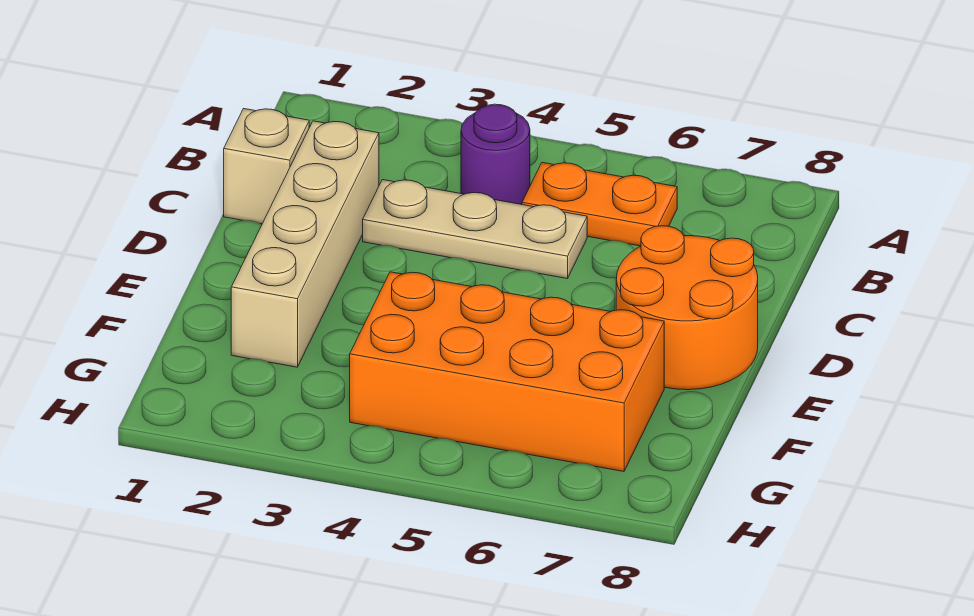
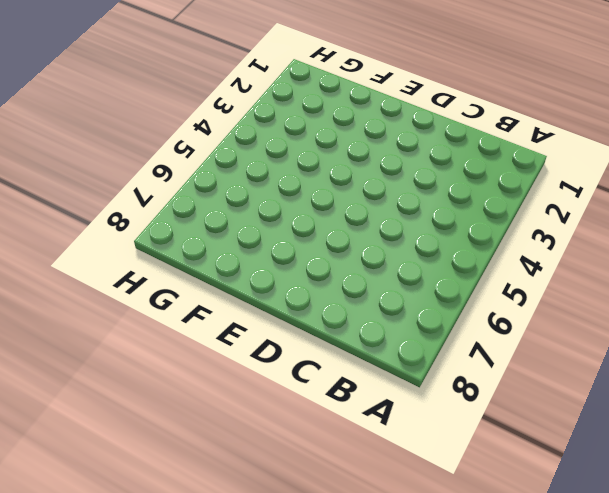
none -> purple round brick B4 level 1
none -> orange plate B5:B6 level 1

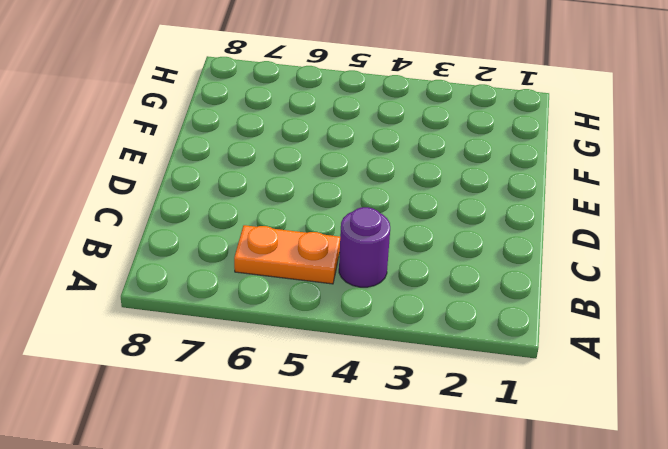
none -> tan brick C1 level 1
none -> tan brick C2:F2 level 1

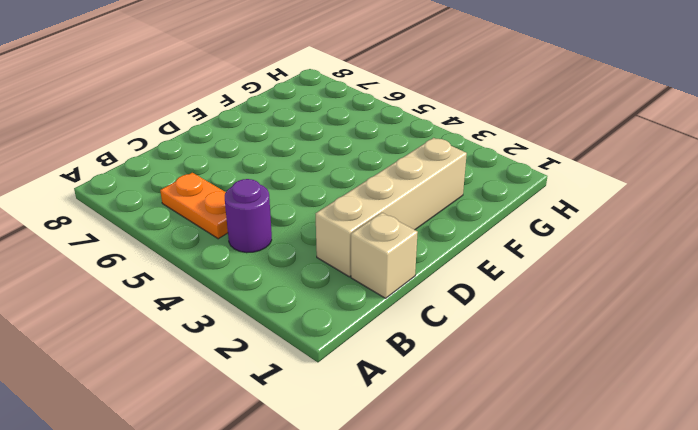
none -> tan plate C3:C5 level 1
none -> orange round brick D7:E8 level 1

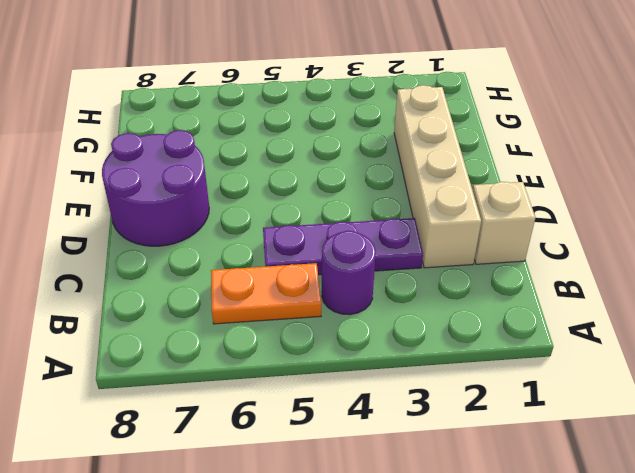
purple plate C3:C5 level 1 -> tan plate C3:C5 level 1
purple round brick D7:E8 level 1 -> orange round brick D7:E8 level 1
none -> orange brick F4:G7 level 1

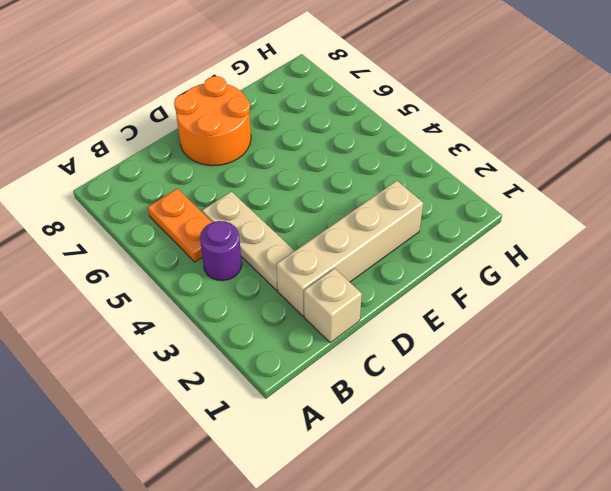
none -> orange brick F4:G7 level 1

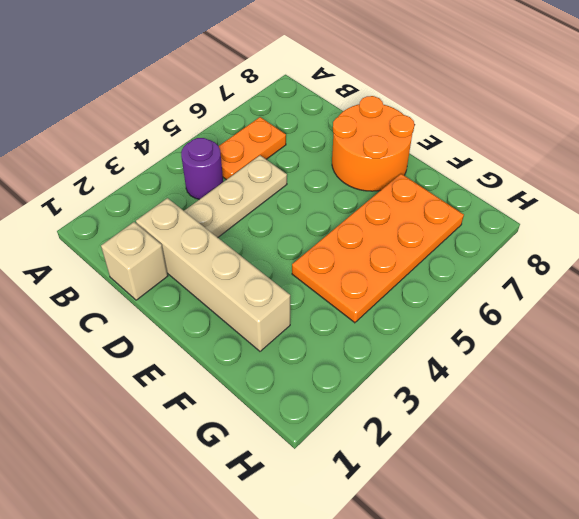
orange plate F4:G7 level 1 -> orange brick F4:G7 level 1

